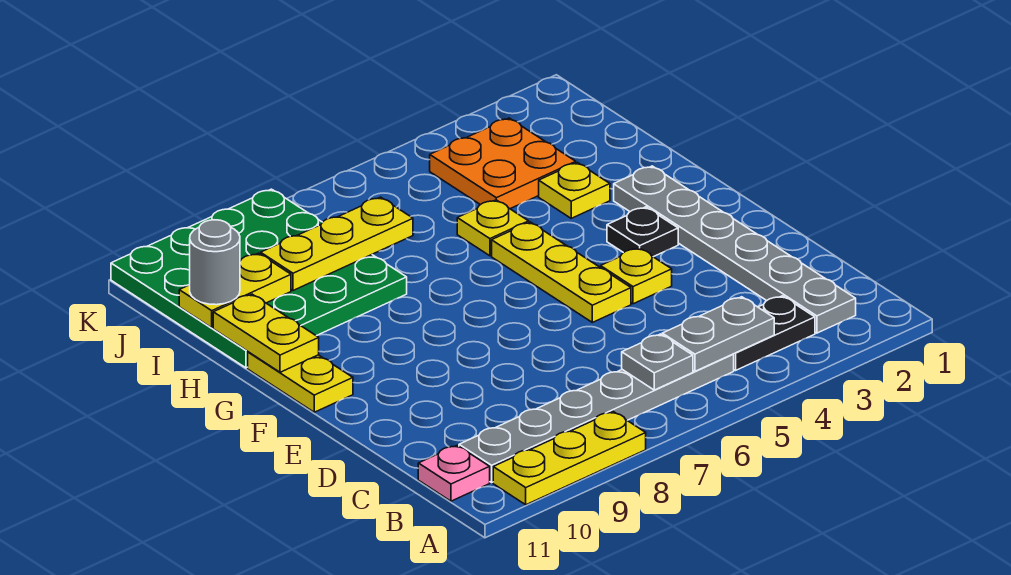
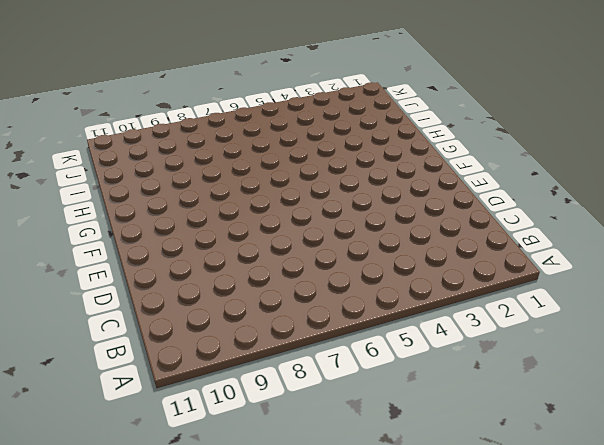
none -> yellow plate A8:A10 level 1
none -> grey plate B2:G2 level 1
none -> black plate B3:B4 level 1

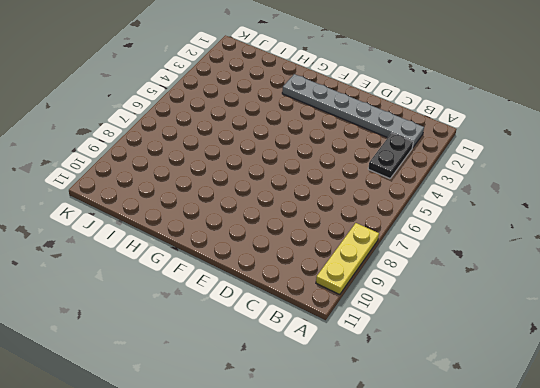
none -> grey plate B5:B10 level 1
none -> pink plate B11 level 1
none -> yellow plate E4 level 1

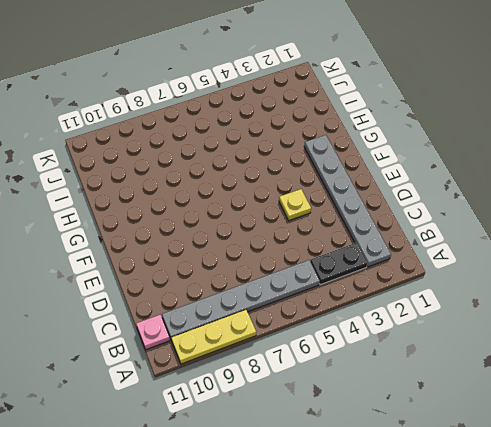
none -> yellow plate E5:G5 level 1
none -> black plate F3 level 1
none -> yellow plate F11:G11 level 1

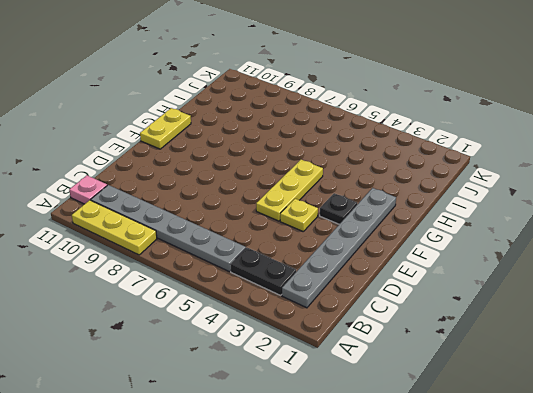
none -> yellow plate H3 level 1
none -> yellow plate H5 level 1
none -> green plate H8:K11 level 1

